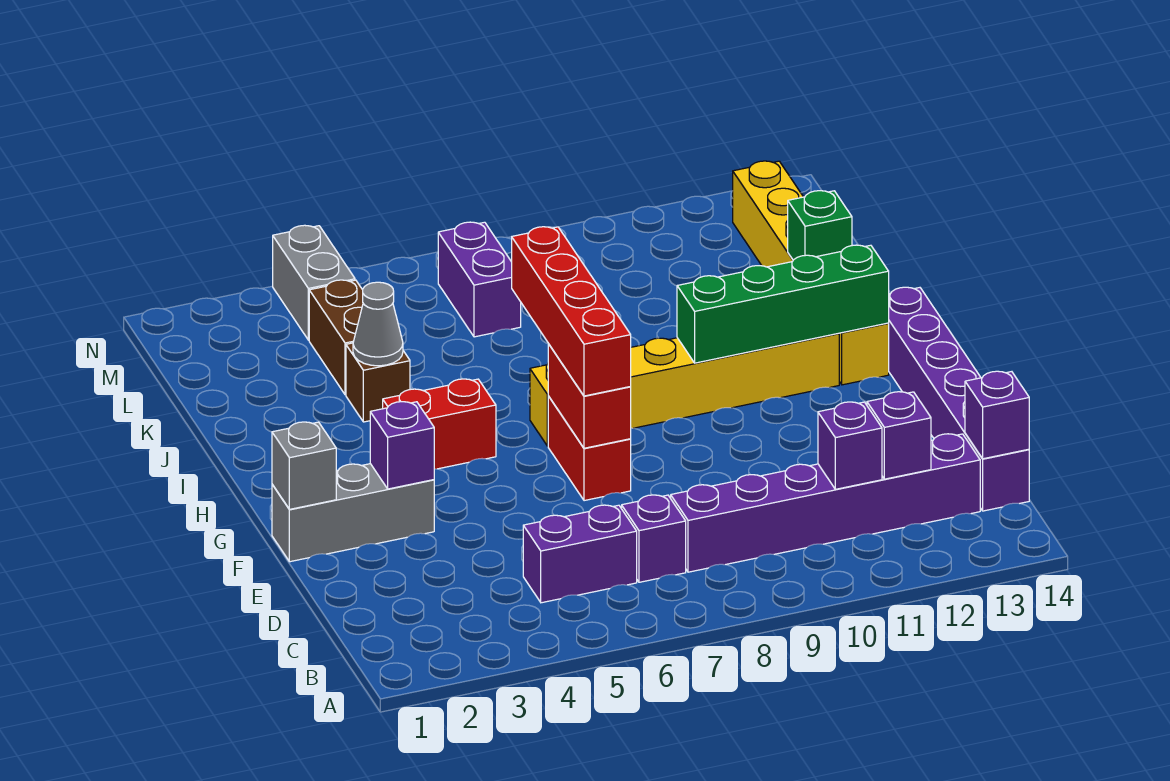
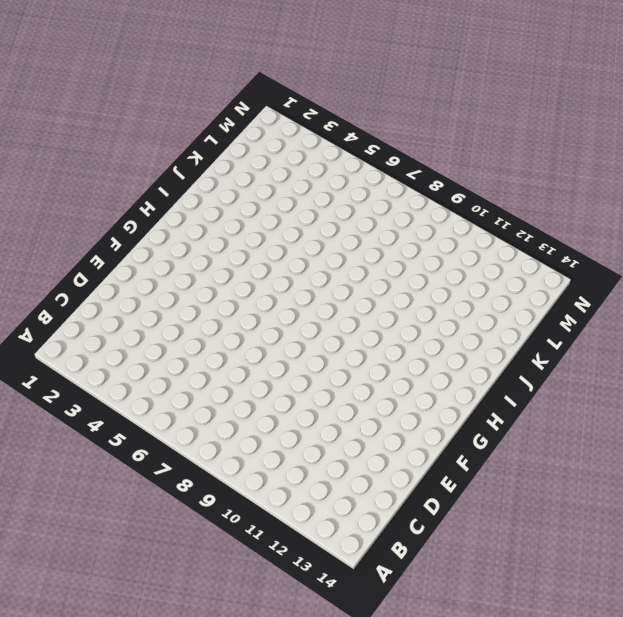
none -> purple brick C5:C6 level 1
none -> purple brick C7 level 1
none -> purple brick C8:C13 level 1

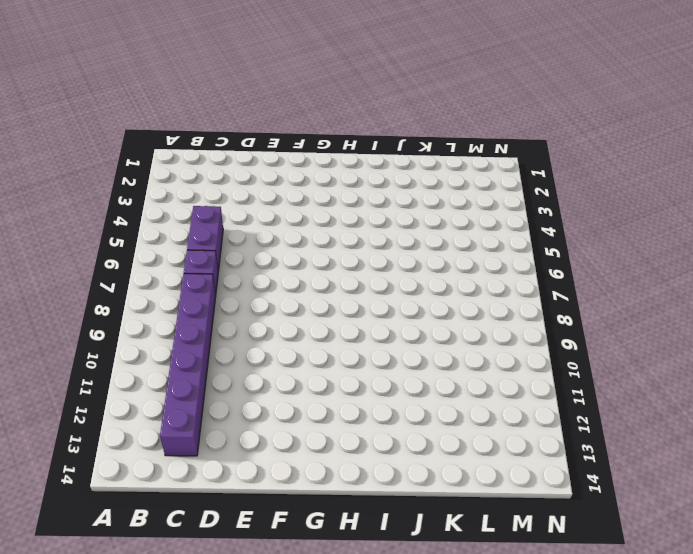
none -> purple brick C14:H14 level 1
none -> grey brick F1:F3 level 1
none -> red brick F7:G7 level 1

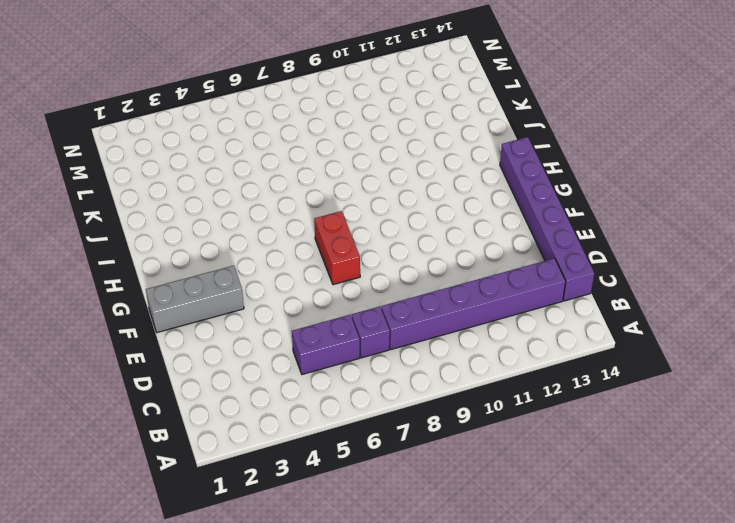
none -> red brick H4:H5 level 1
none -> yellow brick H7:H12 level 1
none -> yellow brick H13:M13 level 1

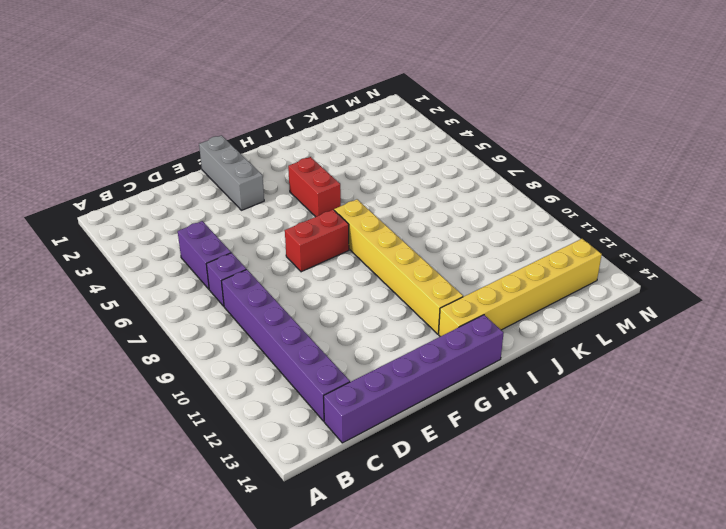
none -> brown brick J4 level 1
none -> brown brick K4:L4 level 1
none -> purple brick L7:M7 level 1

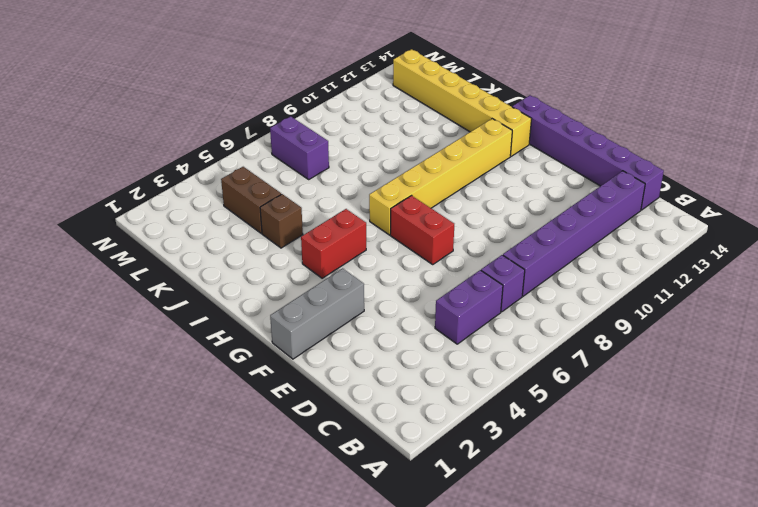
none -> grey brick M4:N4 level 1
none -> purple brick C11 level 2
none -> purple brick C12 level 2

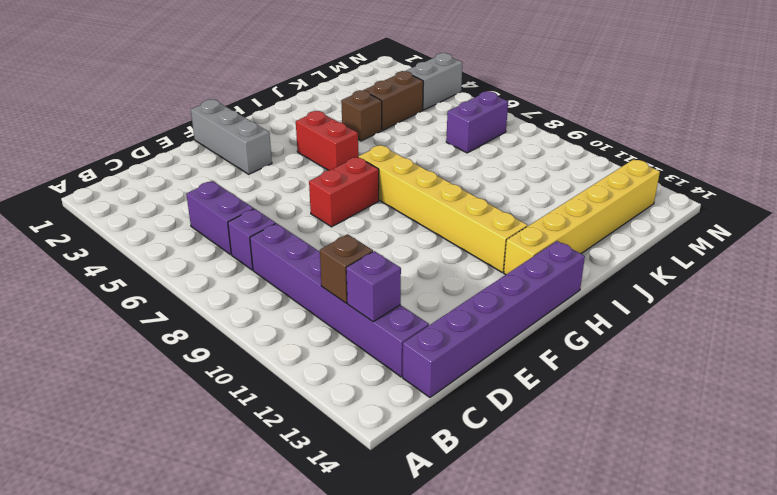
brown brick C11 level 2 -> purple brick C11 level 2
none -> purple brick C14 level 2
none -> grey brick F1 level 2
none -> purple brick F3 level 2

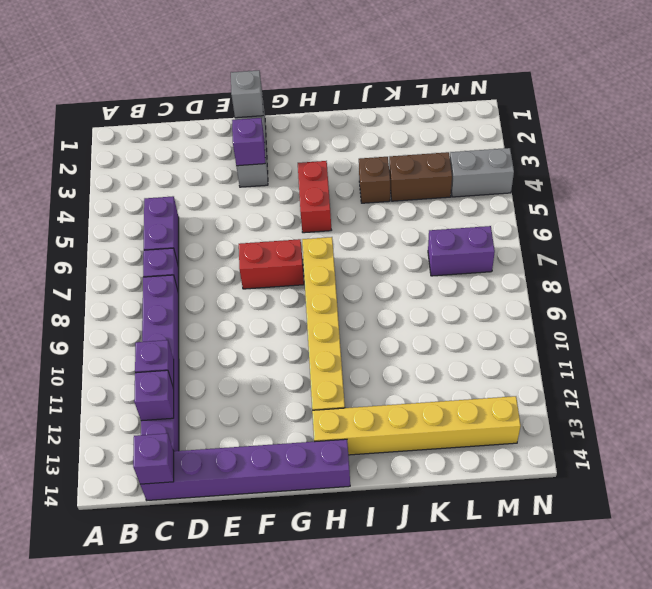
none -> red brick F7:G7 level 2
none -> green brick H10:H13 level 2
none -> grey cone J4 level 2

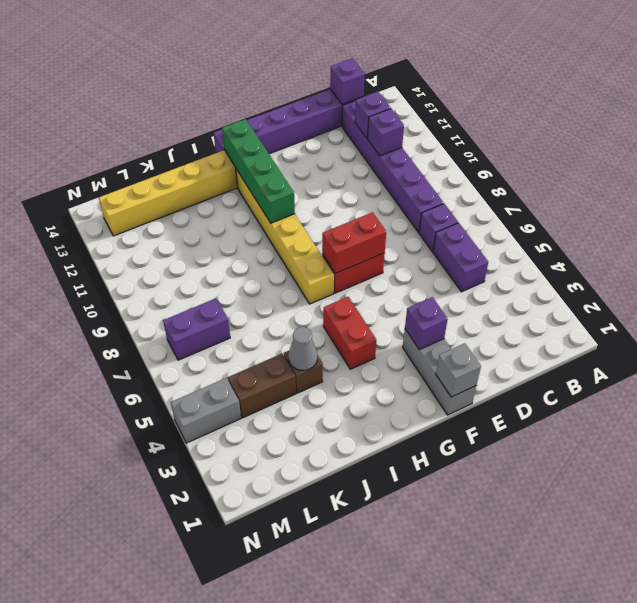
none -> green brick J13 level 2
none -> red brick F7:I7 level 3

